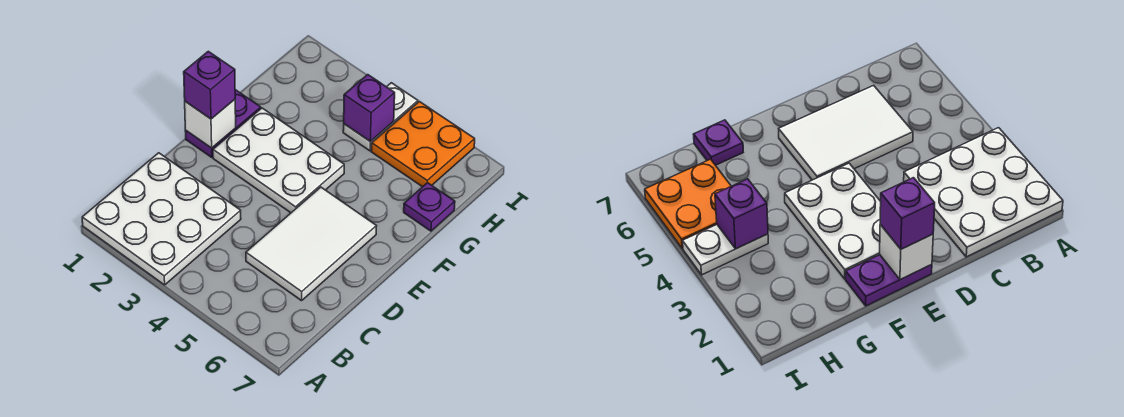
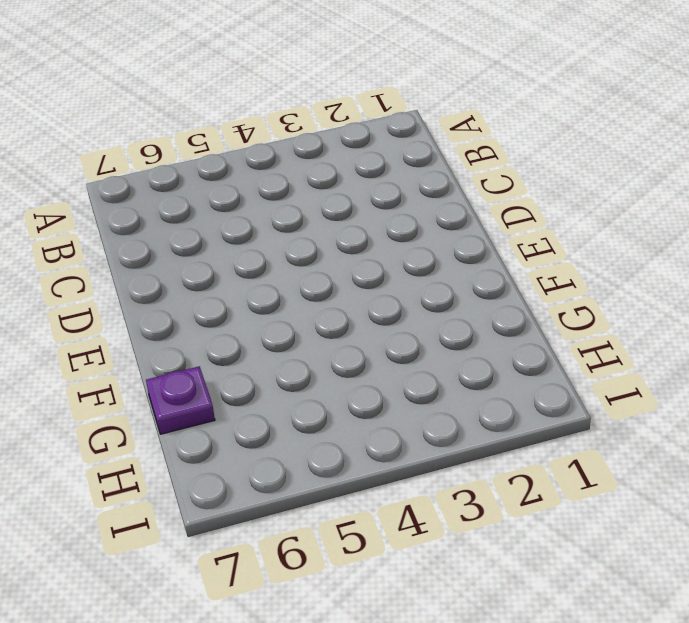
none -> white plate A1:C3 level 1
none -> white tile C5:E6 level 1

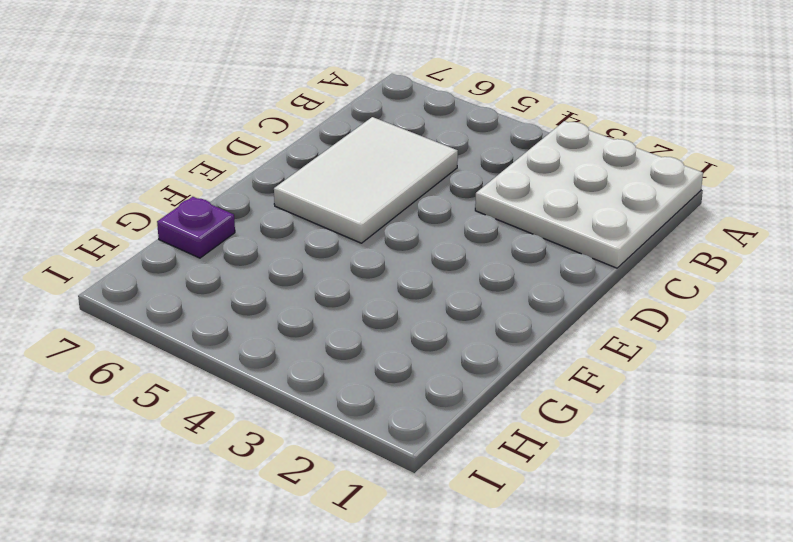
none -> purple plate E1:F1 level 1
none -> white plate E2:F4 level 1

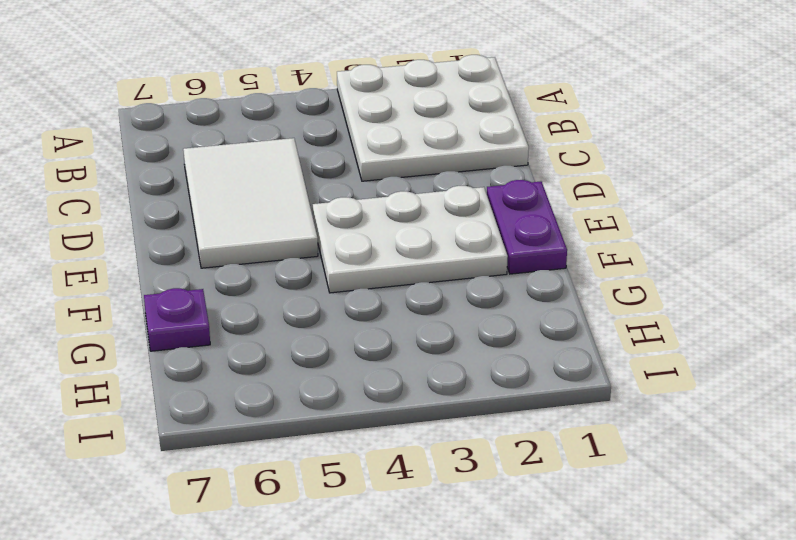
none -> white plate H4:I4 level 1
none -> orange plate H5:I6 level 1

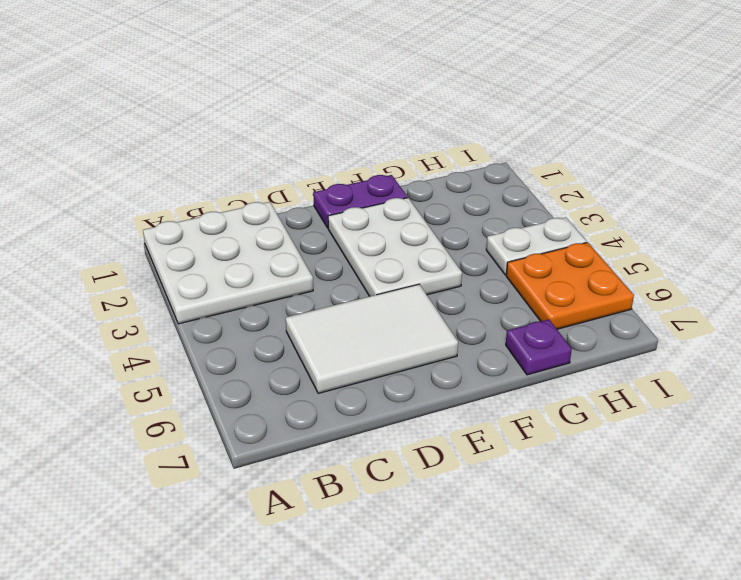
none -> white brick E1 level 2
none -> purple brick H4 level 2

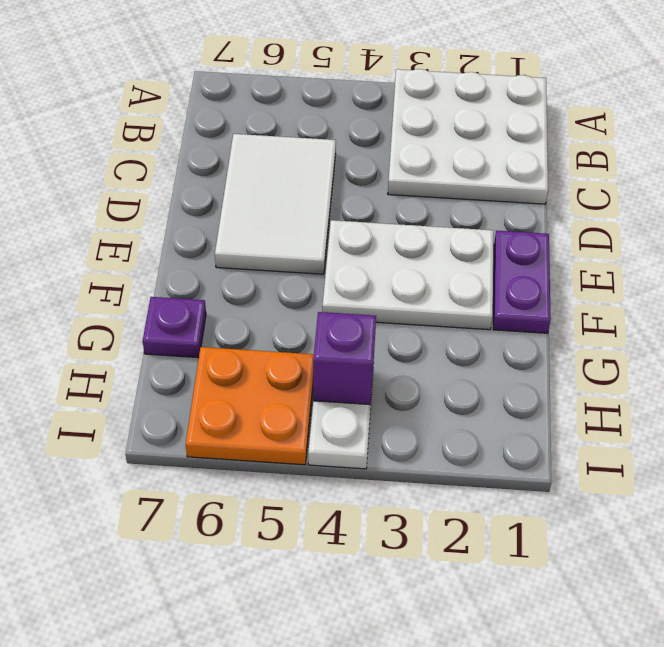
none -> white brick E1 level 2
none -> purple brick E1 level 3

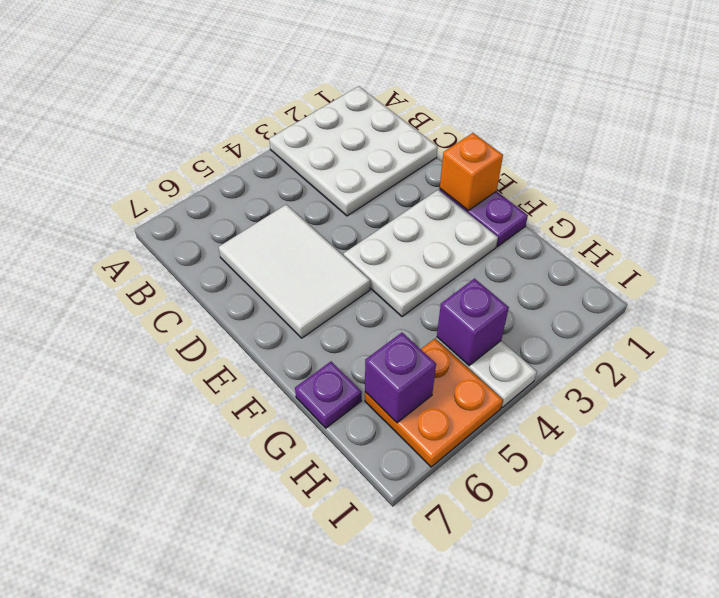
orange brick E1 level 2 -> white brick E1 level 2
purple brick H6 level 2 -> purple brick E1 level 3

